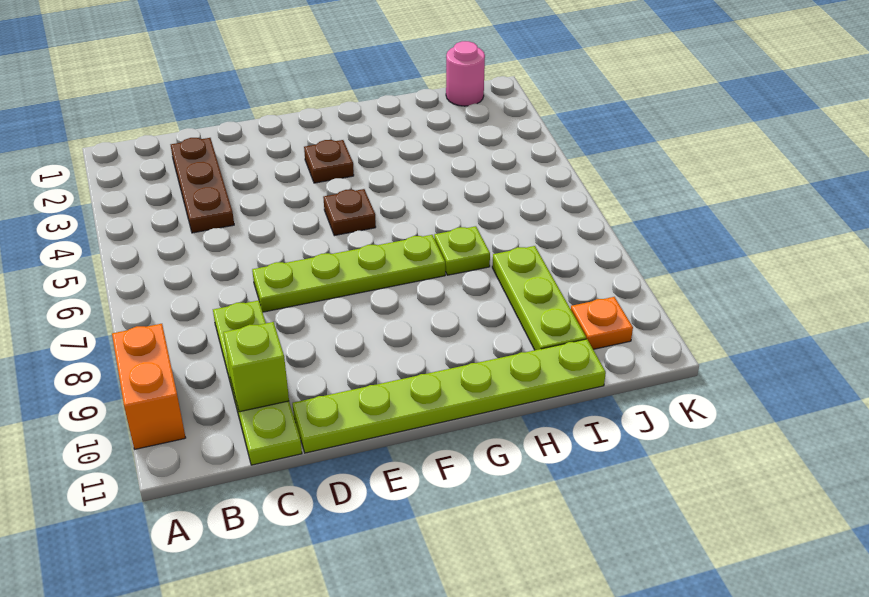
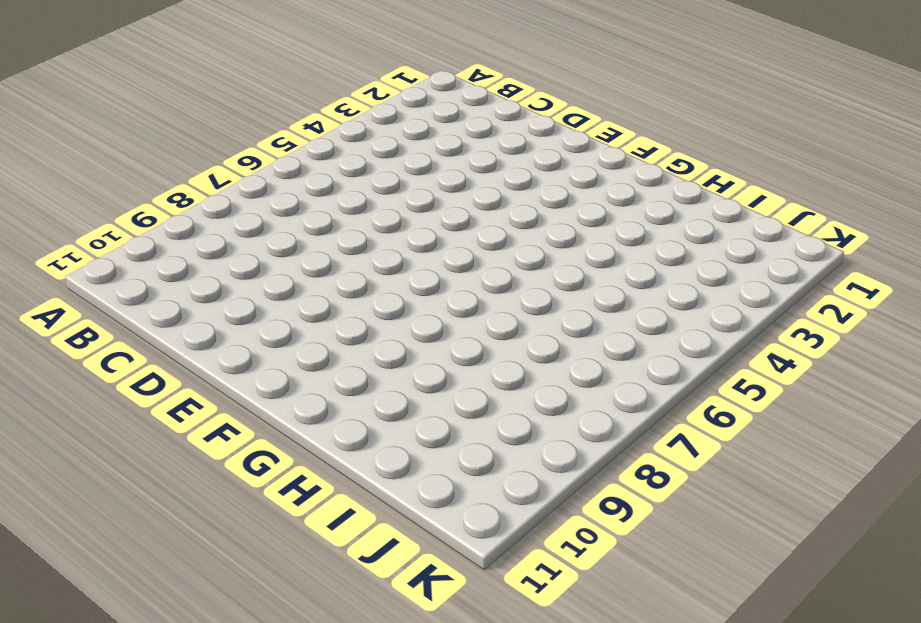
none -> orange brick A9:A10 level 1
none -> brown plate C2:C4 level 1
none -> lime plate C8:C11 level 1

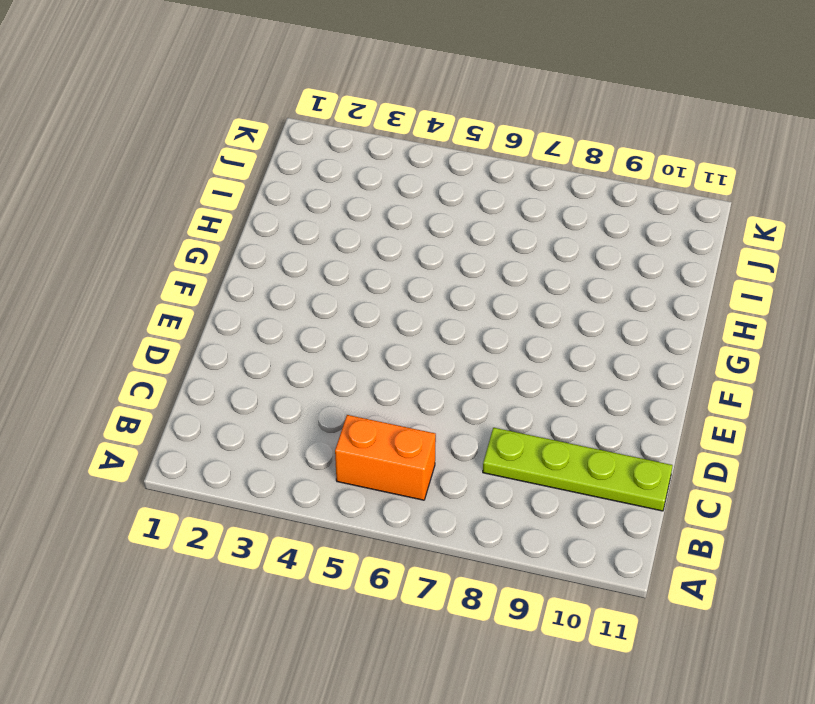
orange brick B5:B6 level 1 -> orange brick A9:A10 level 1
none -> brown plate C2:C4 level 1
none -> lime plate D7:G7 level 1
none -> lime plate D11:I11 level 1

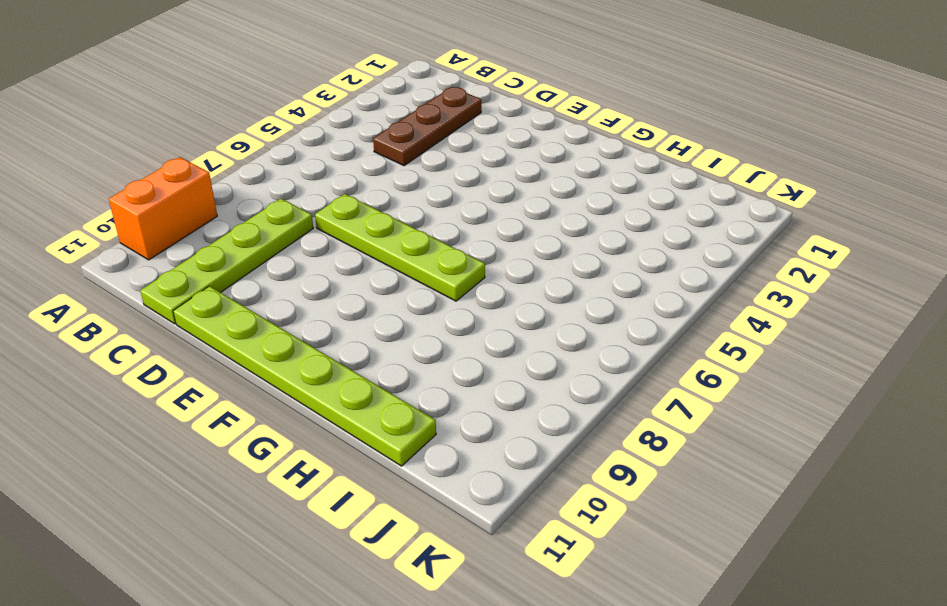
none -> brown plate F3 level 1
none -> brown plate F5 level 1
none -> lime plate H7 level 1

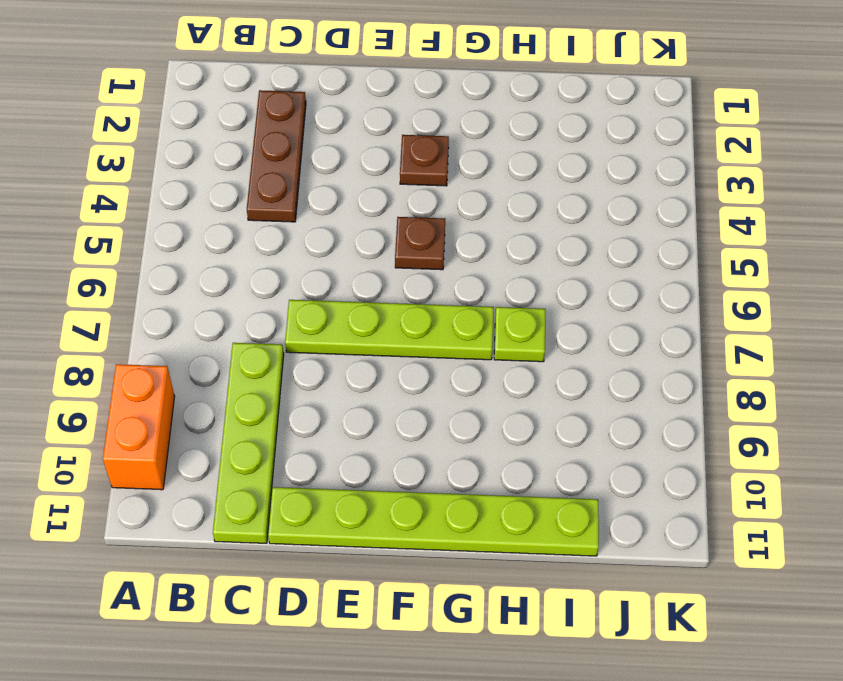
none -> lime plate I8:I10 level 1
none -> pink round brick J1 level 1
none -> orange plate J10 level 1

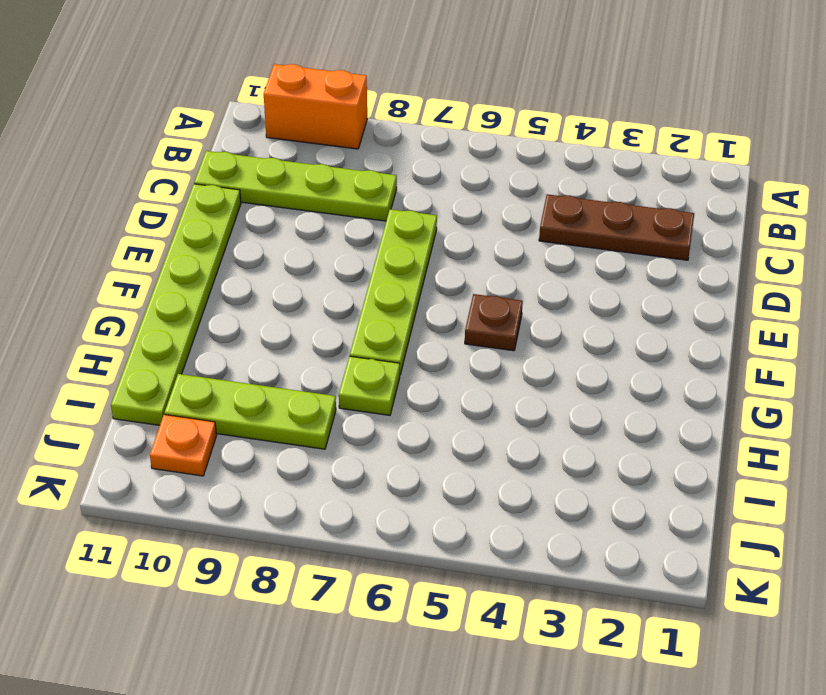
none -> brown plate F3 level 1
none -> pink round brick J1 level 1
none -> lime brick C10 level 2

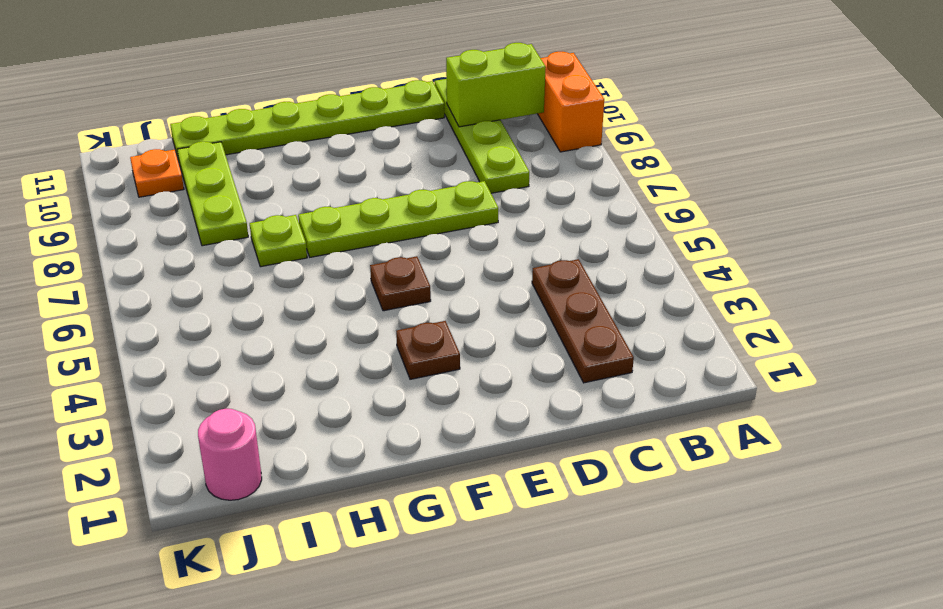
lime brick B10:C10 level 2 -> lime brick C10 level 2

